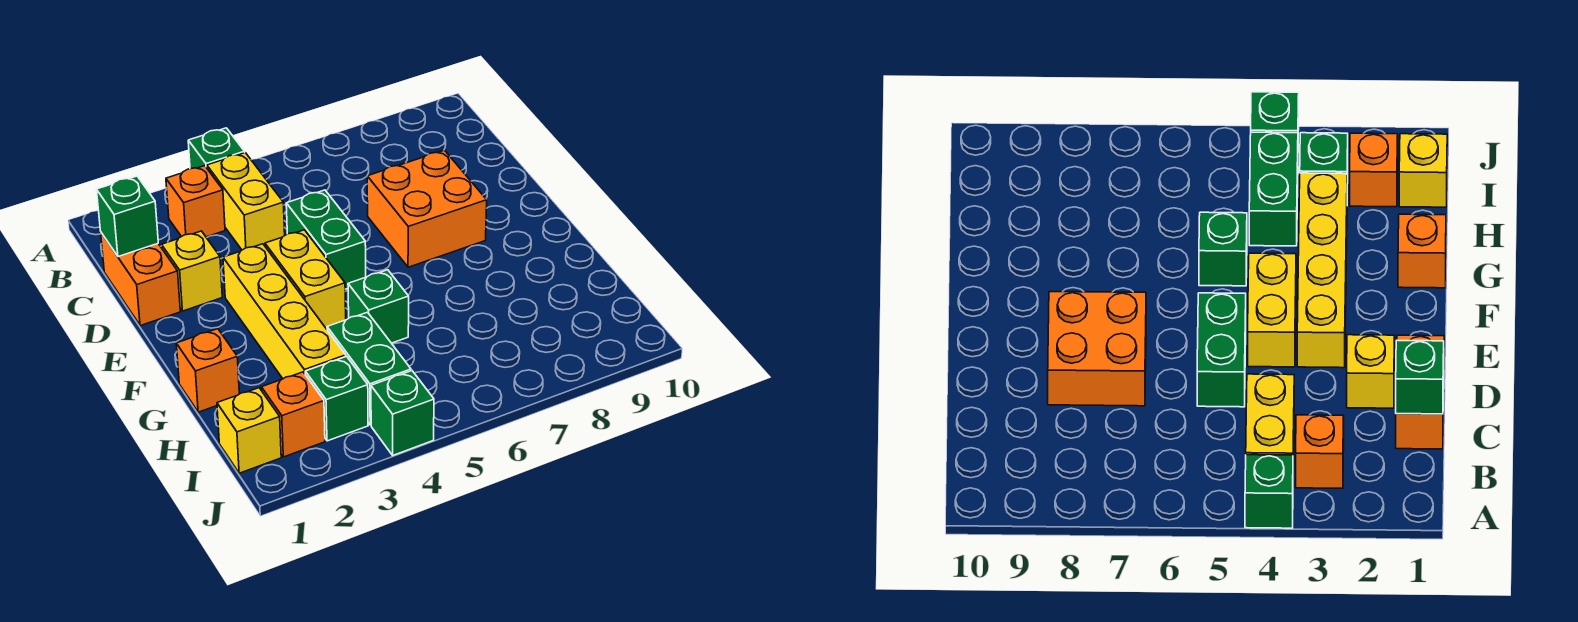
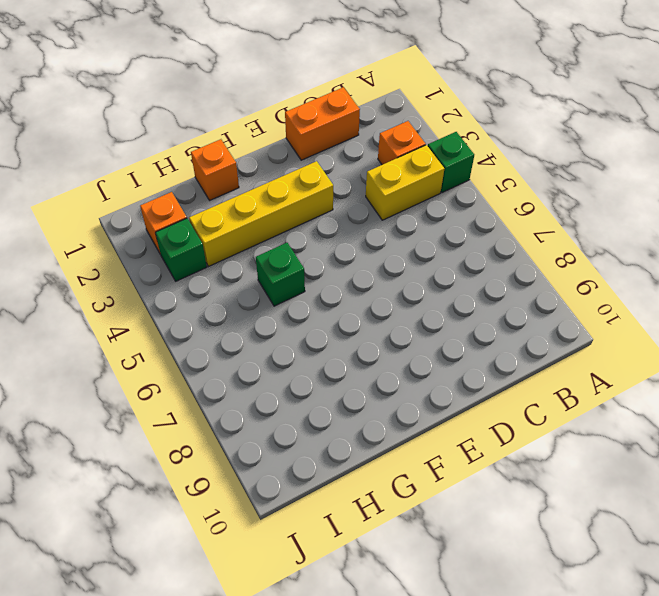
none -> yellow brick D2 level 1
none -> green brick D5:E5 level 1
none -> orange brick D7:E8 level 1

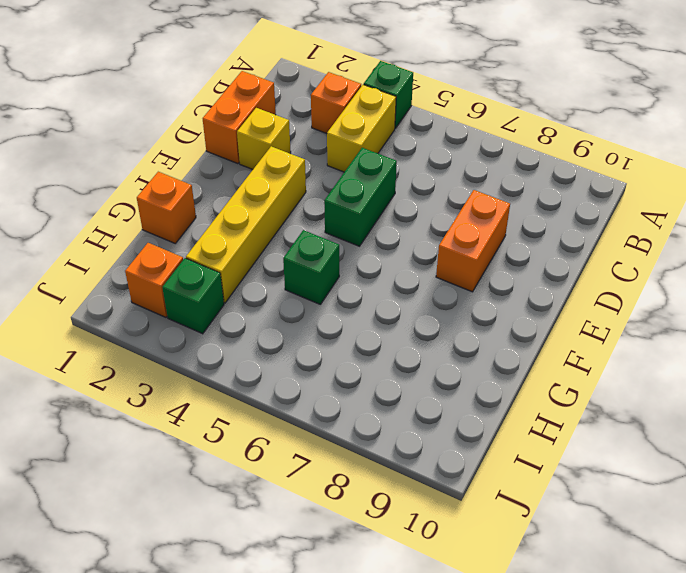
orange brick D8:E8 level 1 -> orange brick D7:E8 level 1
none -> yellow brick E4:F4 level 1
none -> green brick H4:I4 level 1
none -> yellow brick I1 level 1

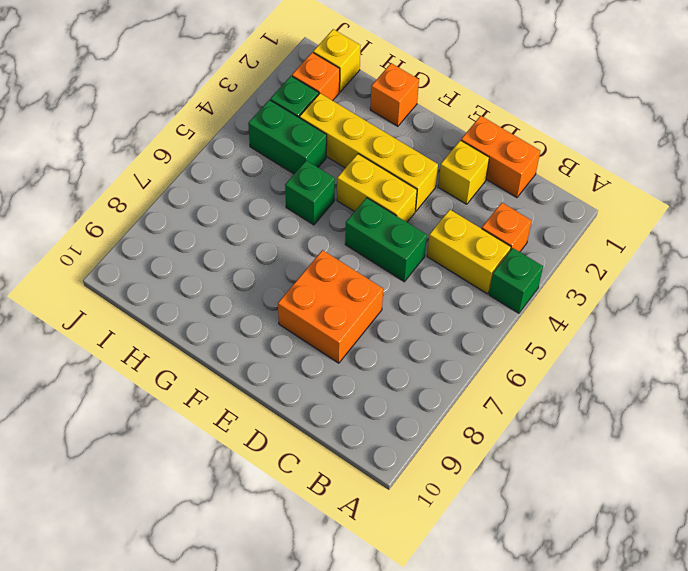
none -> green brick J4 level 1
none -> green brick C1 level 2

